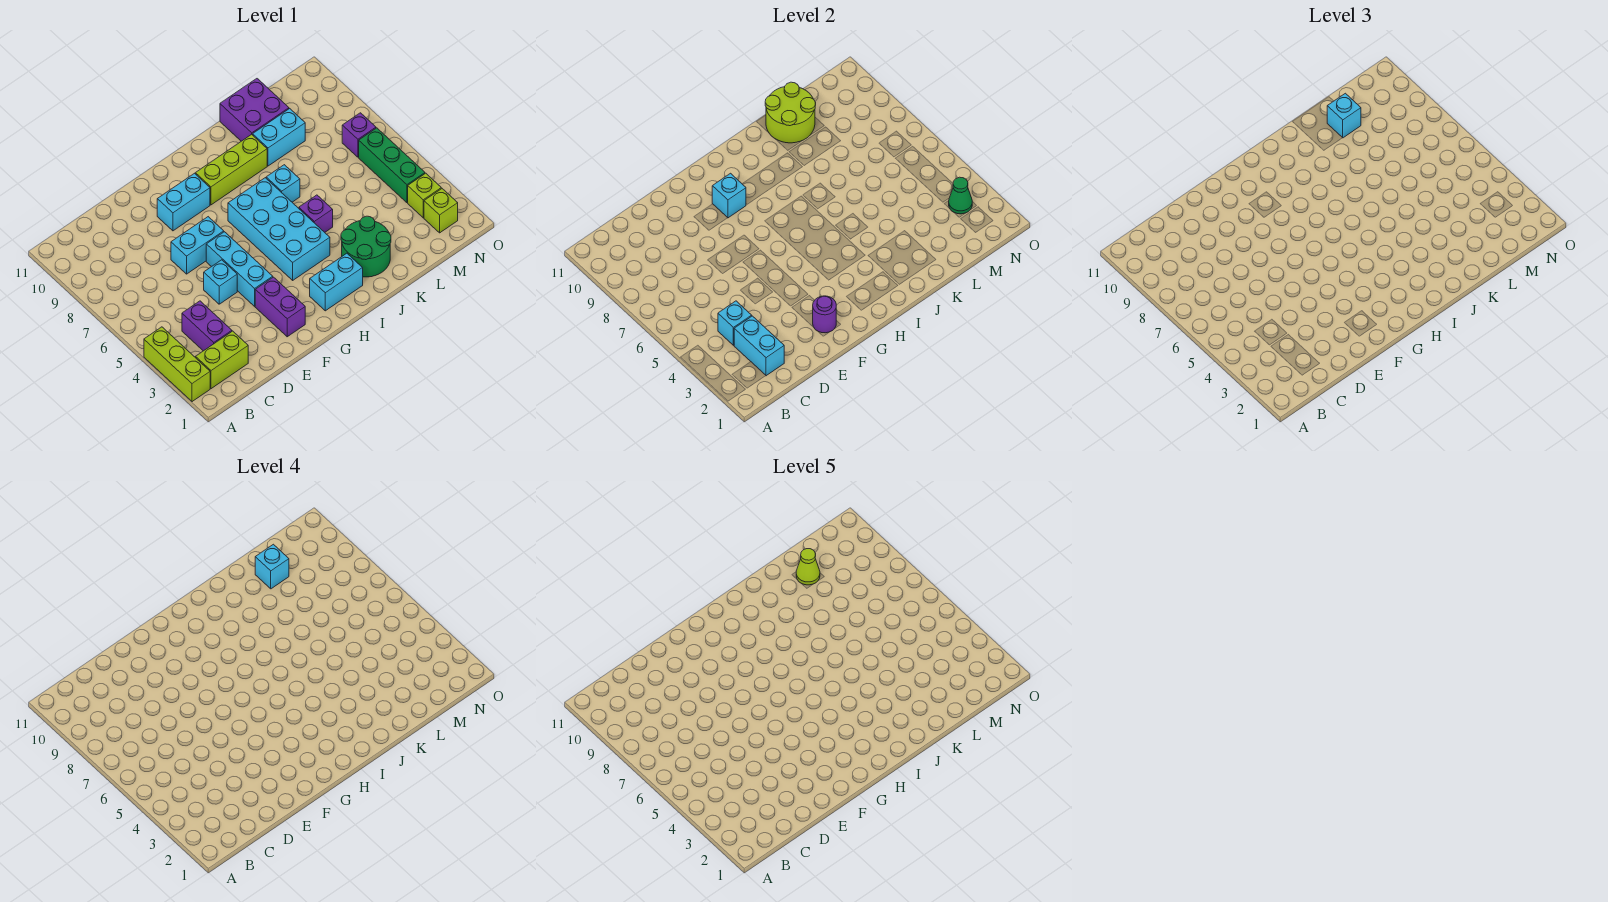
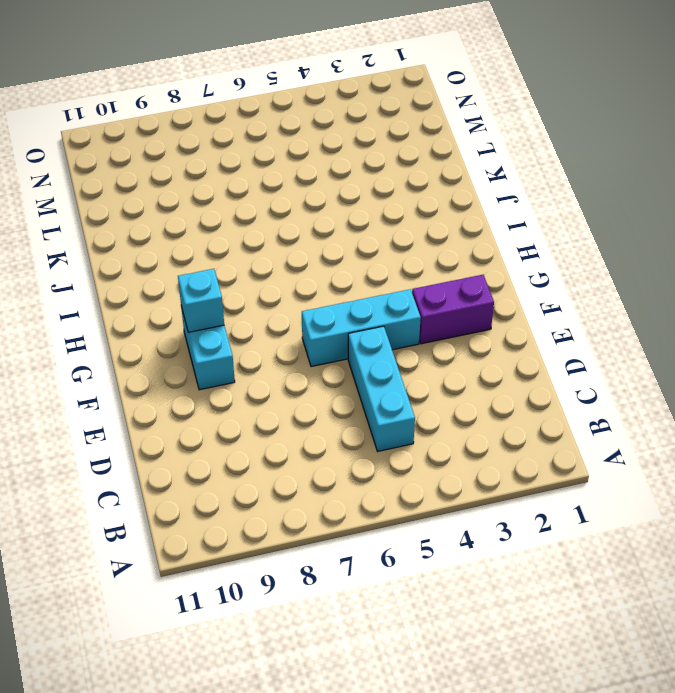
cyan brick C5:E5 level 1 -> cyan brick E5 level 1
none -> lime brick A2:A4 level 1
none -> lime brick B2:C2 level 1
none -> purple brick C3:C4 level 1

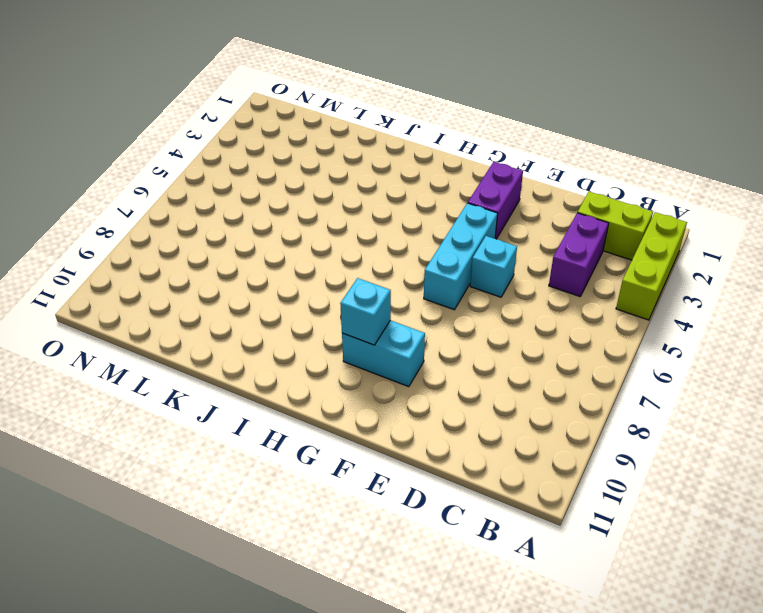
none -> cyan brick E7:F7 level 1
none -> cyan brick H2:I2 level 1
none -> cyan brick H4:I7 level 1

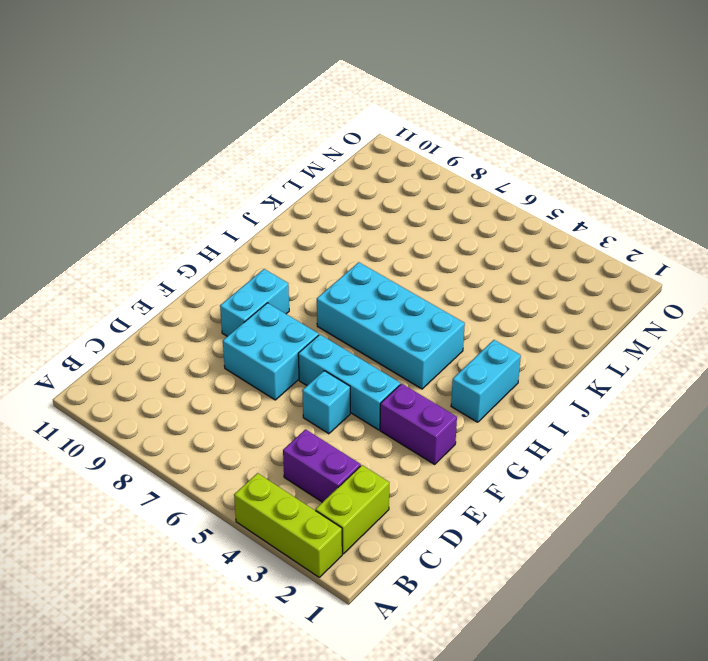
cyan brick E7:F8 level 1 -> cyan brick E7:F7 level 1
none -> lime brick H9:J9 level 1
none -> green round brick J2:K3 level 1
none -> purple brick J5 level 1

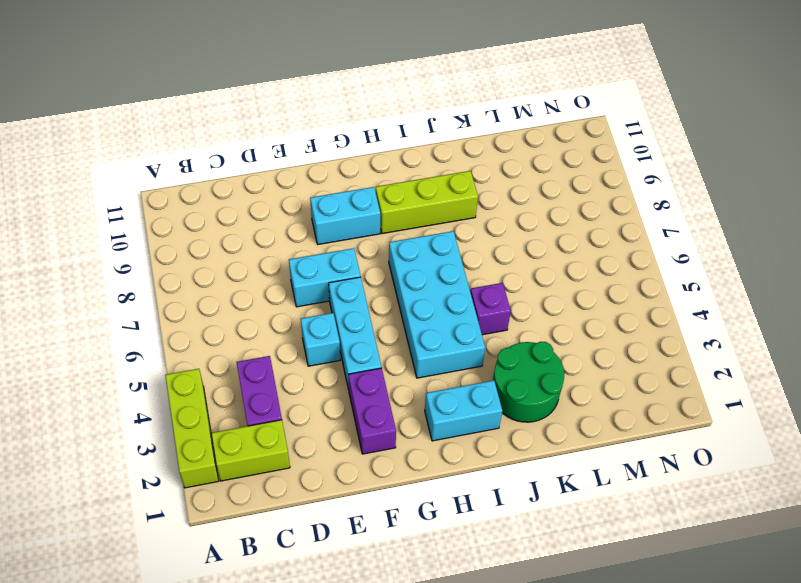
none -> cyan brick J7 level 1
none -> cyan brick K9:L9 level 1
none -> purple brick K10:L11 level 1

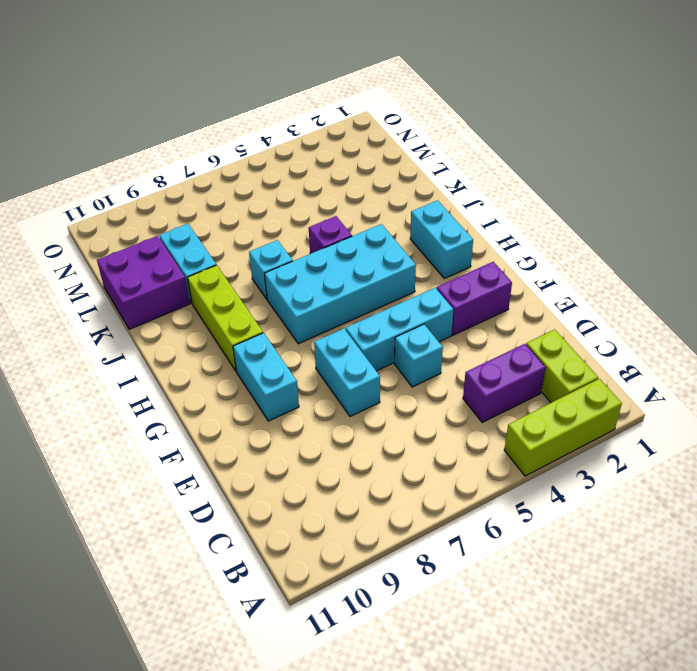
none -> green round brick J2:K3 level 1
none -> lime brick N2 level 1
none -> lime brick N3 level 1

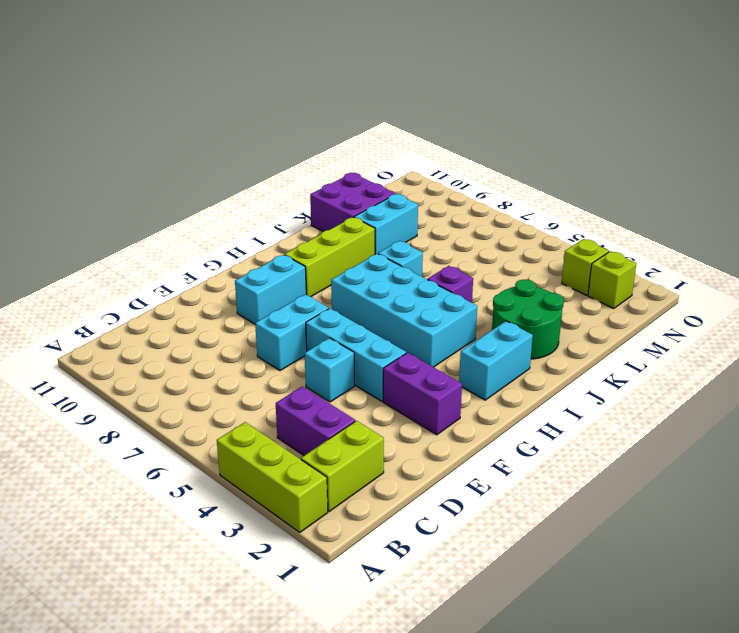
none -> green brick N4:N6 level 1
none -> purple brick N7 level 1
none -> cyan brick C2:C3 level 2

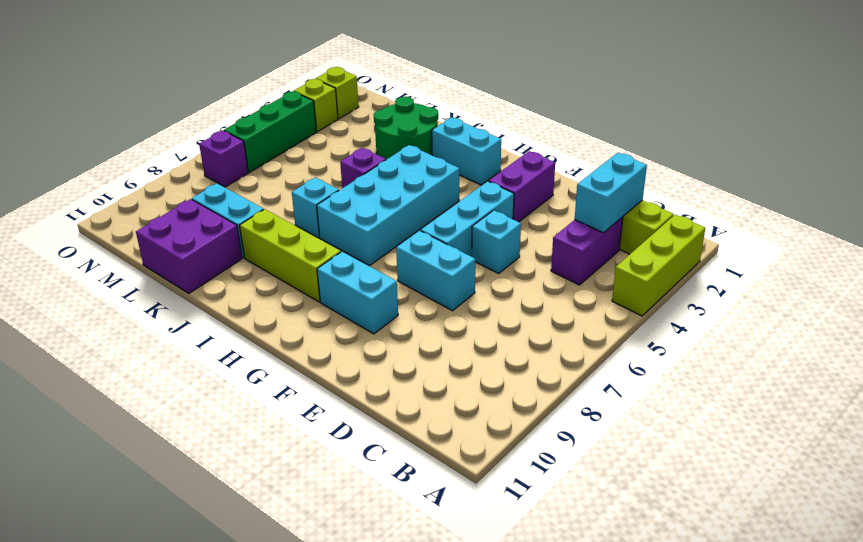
none -> cyan brick C4 level 2
none -> purple round brick F2 level 2
none -> cyan brick G9 level 2

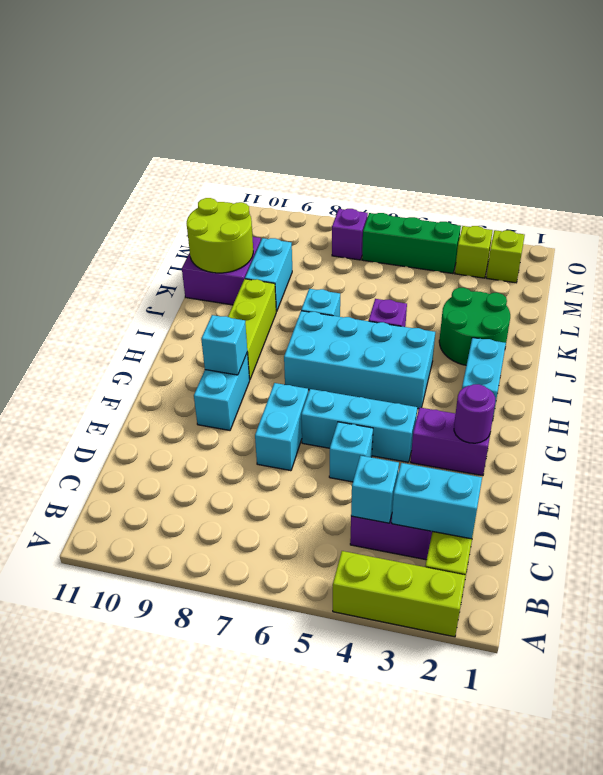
none -> green cone N3 level 2
none -> cyan brick L10 level 3
none -> cyan brick L10 level 4

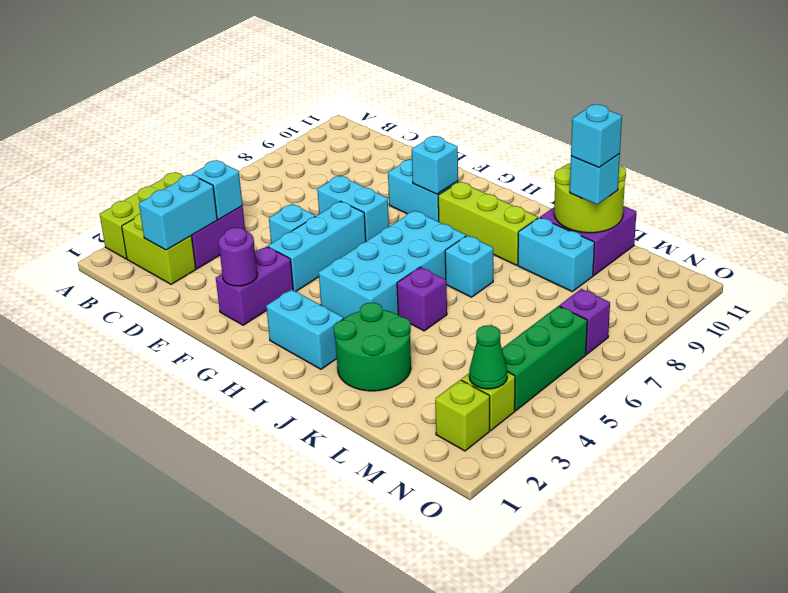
none -> lime cone L10 level 5

